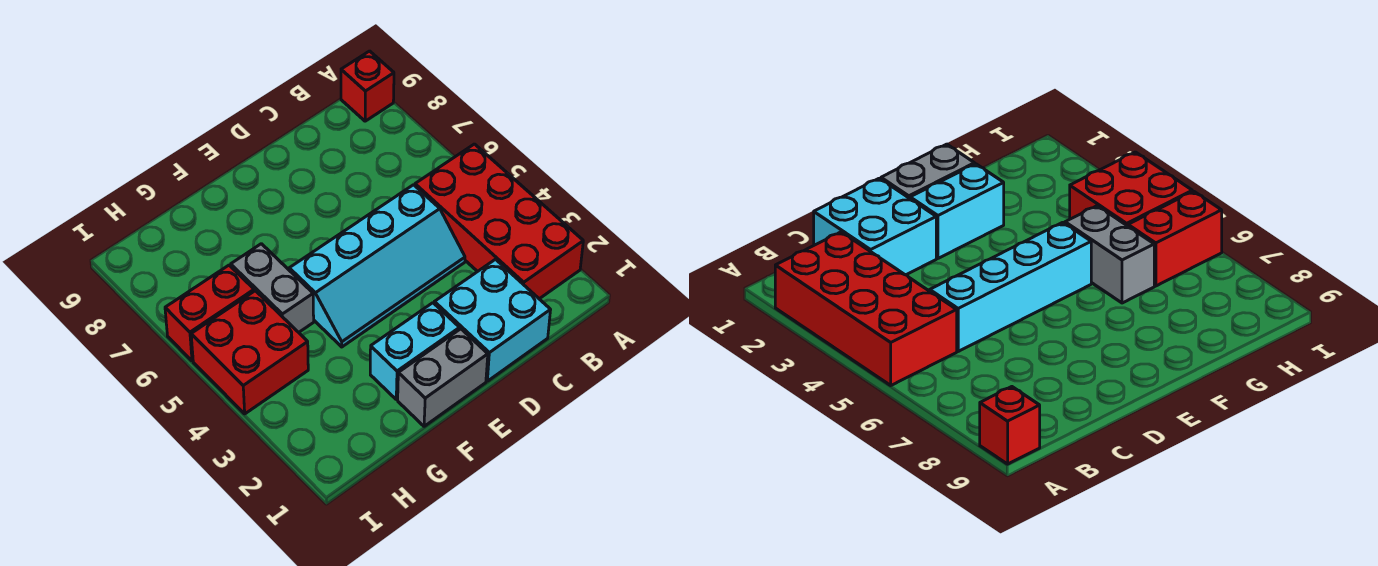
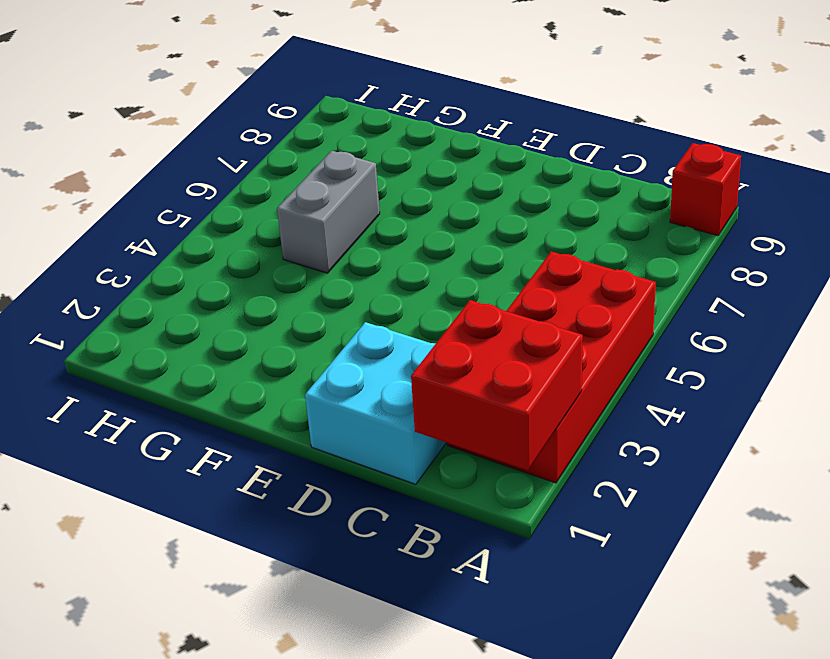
red brick A1:B2 level 2 -> red brick H4:I5 level 1
none -> cyan slope C4:F5 level 1 top 5
none -> grey brick E1:F1 level 1

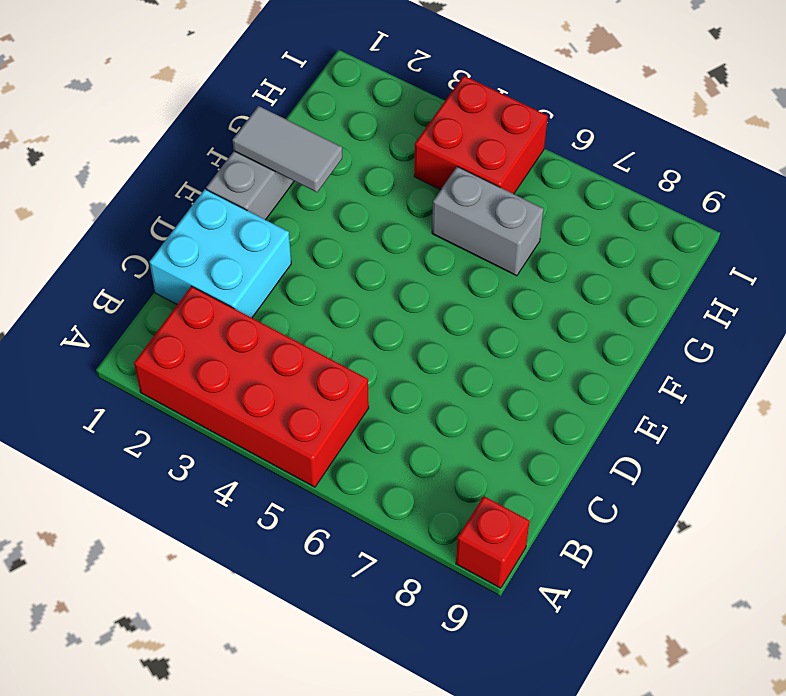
grey tile F1:F2 level 2 -> none
none -> cyan slope C4:F5 level 1 top 5
none -> cyan brick E2:F2 level 1

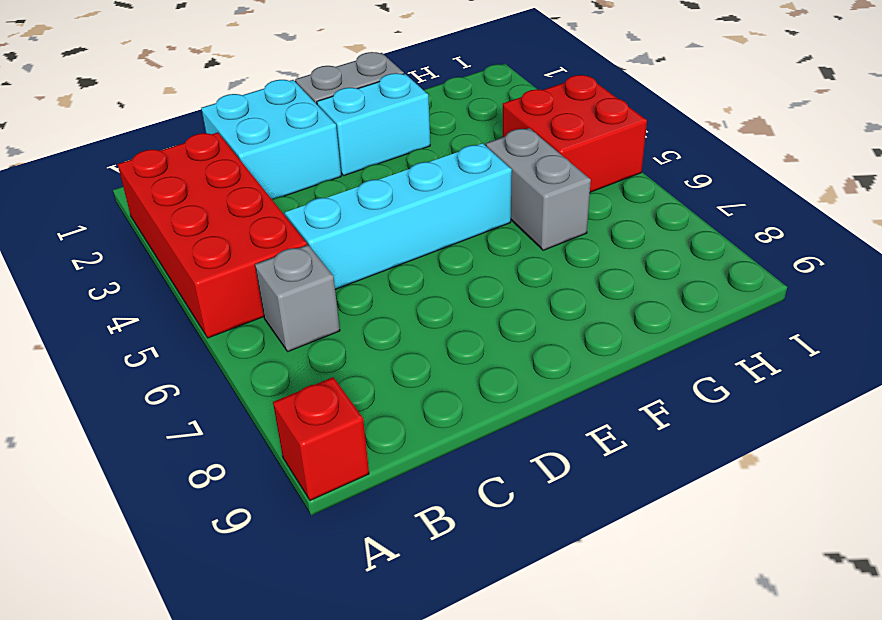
grey brick B6 level 1 -> none
none -> red brick H6:I6 level 1

